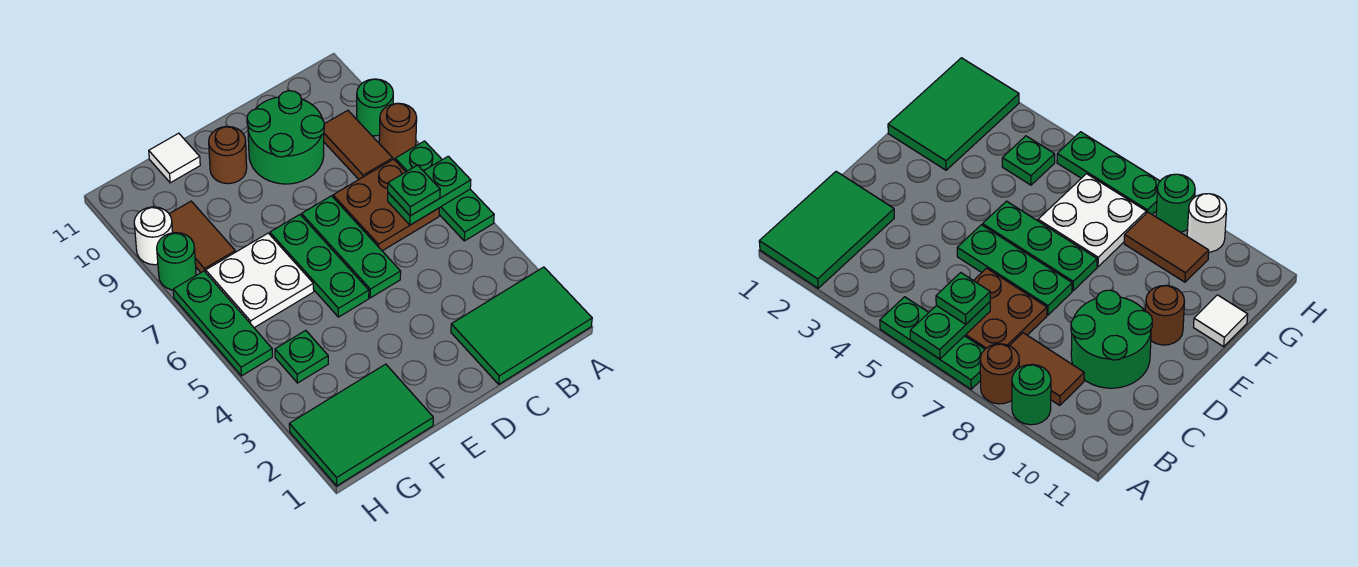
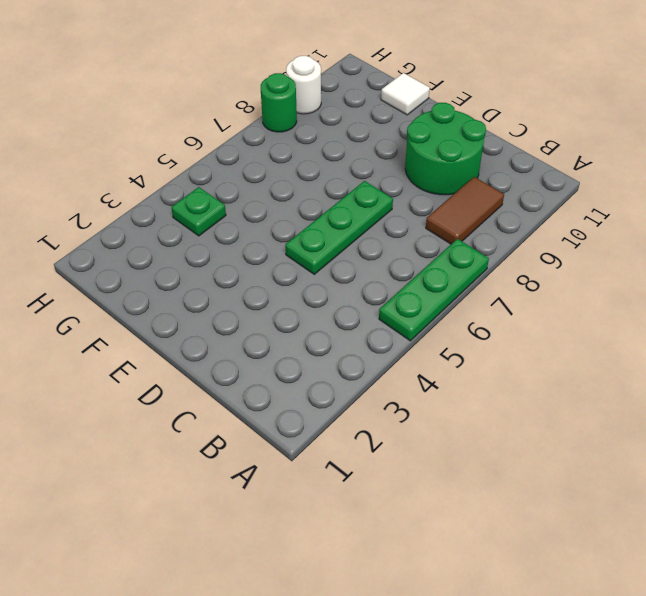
none -> green tile A1:C2 level 1
none -> brown round brick A8 level 1
none -> green round brick A9 level 1

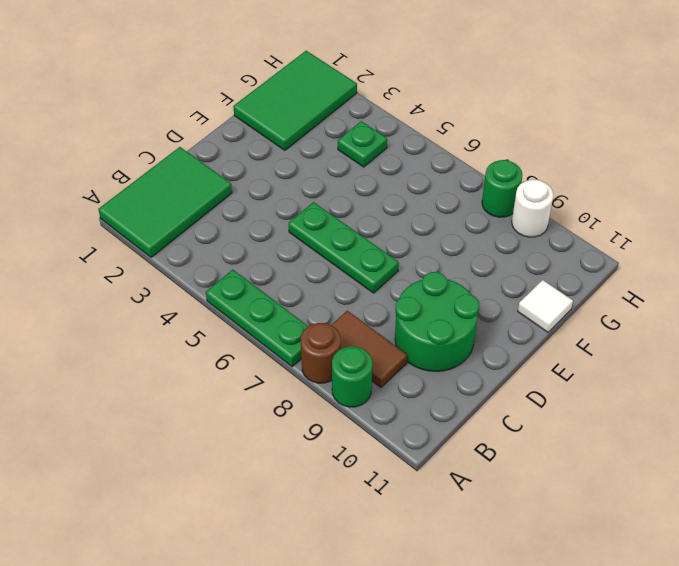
none -> brown plate B6:C7 level 1
none -> green plate E5:E7 level 1
none -> brown round brick E10 level 1

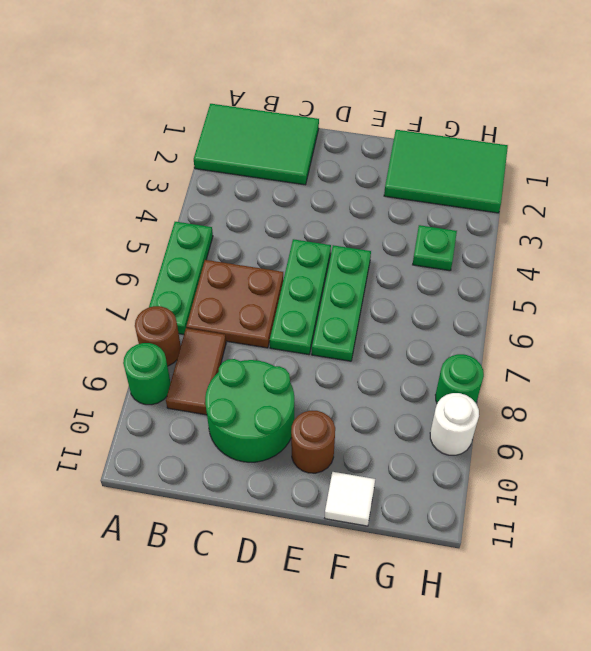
none -> white plate F6:G7 level 1
none -> brown tile G8:G9 level 1
none -> green plate H5:H7 level 1

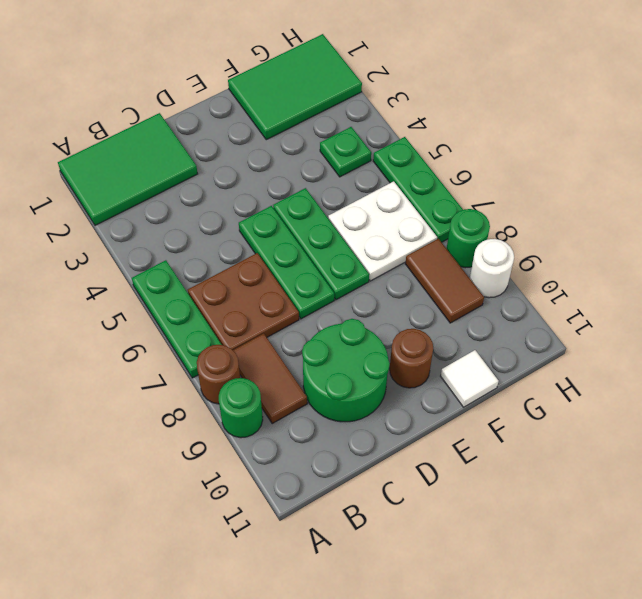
none -> green plate A6:B6 level 2
none -> green plate B6 level 3

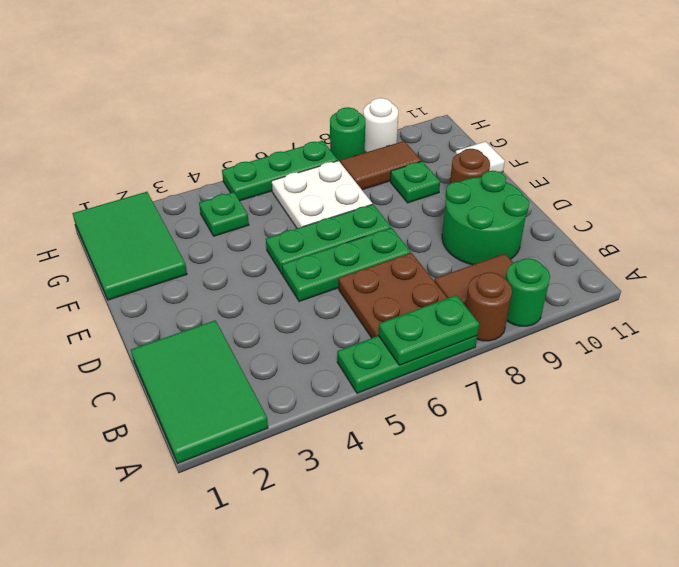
green plate A6:A7 level 2 -> green plate A6:B6 level 2
green plate F9 level 1 -> green plate B6 level 3

